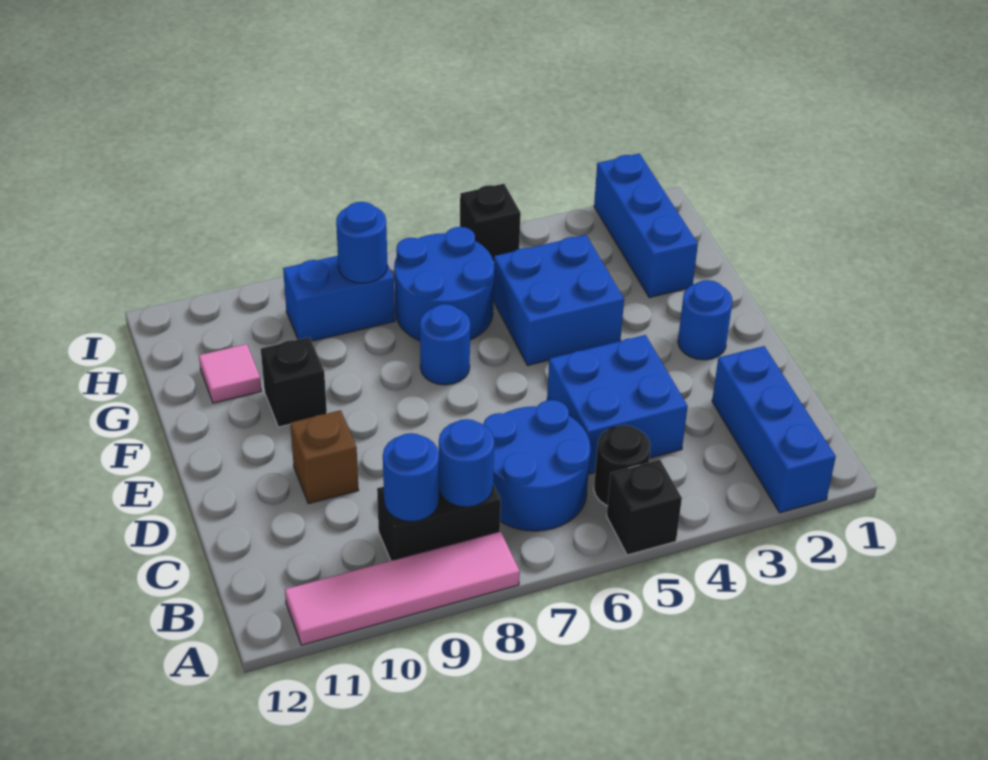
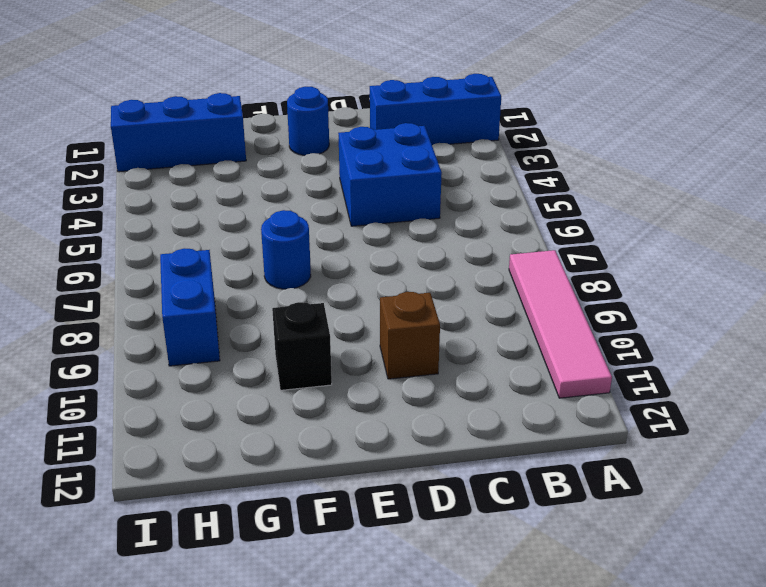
none -> black brick A5 level 1
none -> black round brick B5 level 1
none -> blue round brick B6:C7 level 1

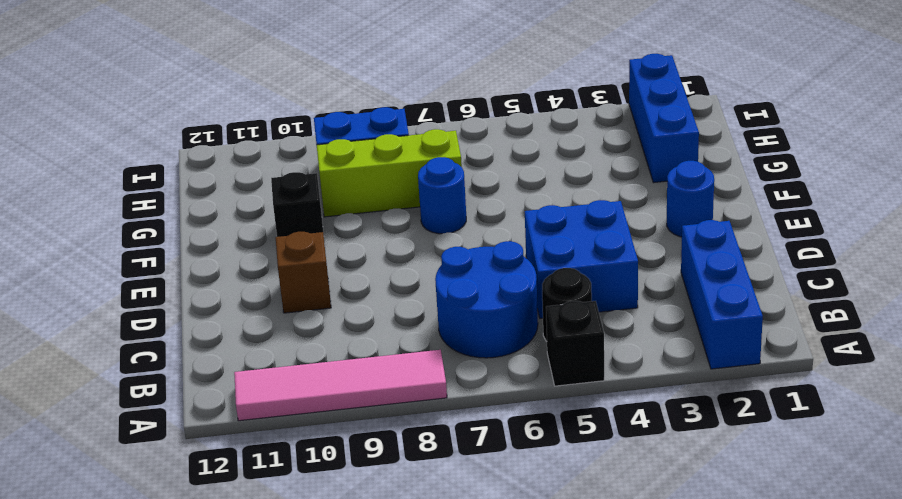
lime brick G7:G9 level 1 -> blue round brick G6:H7 level 1
none -> black brick B8:B9 level 1
none -> blue brick F4:G5 level 1
none -> pink tile G11 level 1

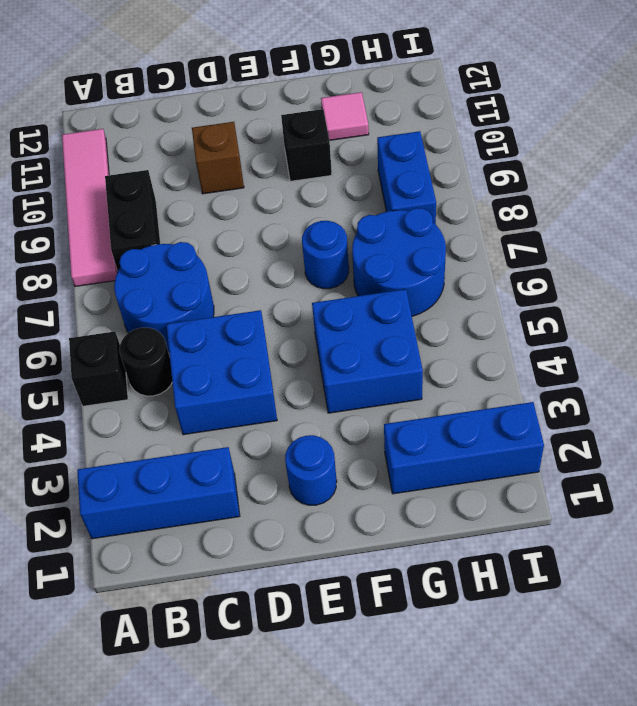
none -> black brick I5 level 1
none -> blue round brick B8 level 2
none -> blue round brick B9 level 2

